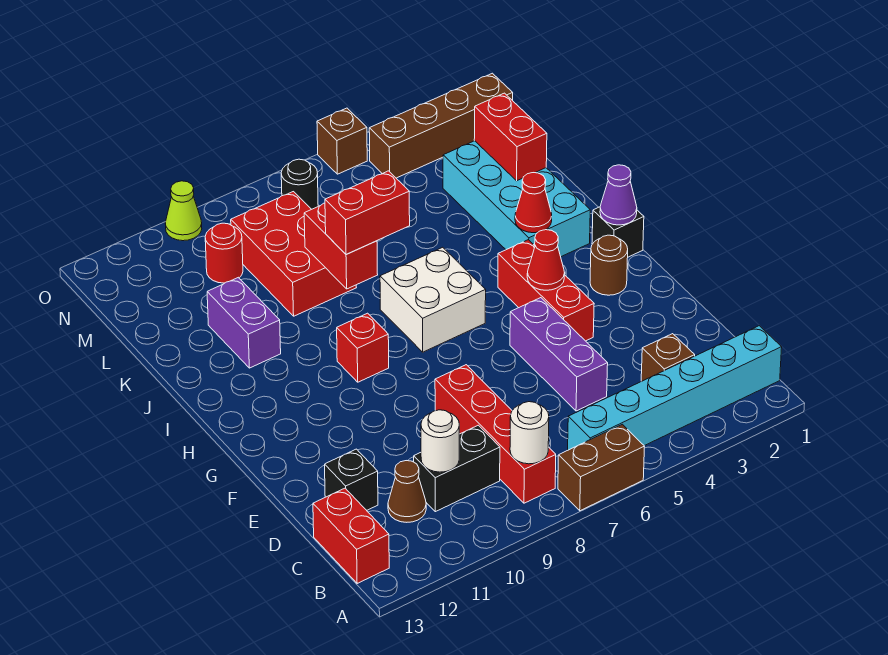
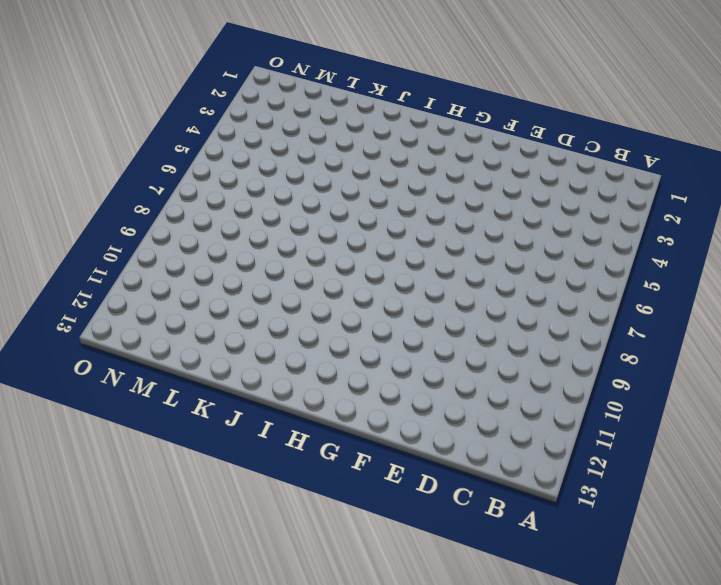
none -> brown brick A6:A7 level 1
none -> cyan brick B1:B6 level 1
none -> red brick B8:E8 level 1
none -> red brick B13:C13 level 1

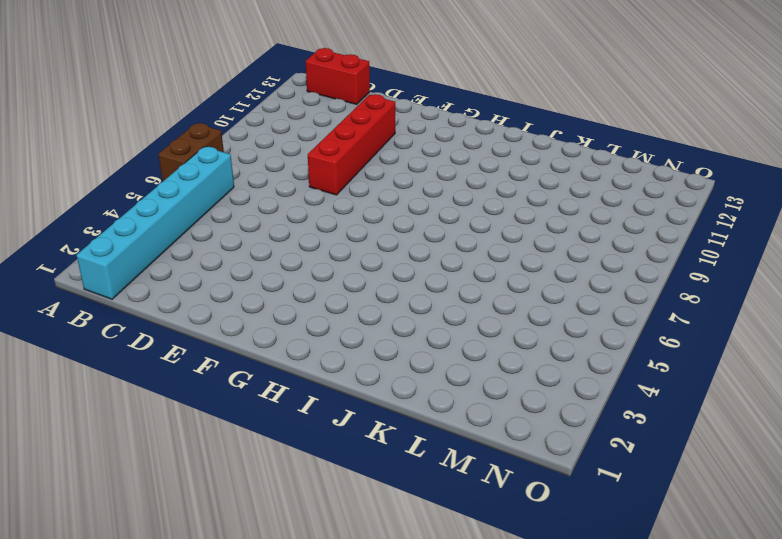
red brick E8:E11 level 1 -> red brick B8:E8 level 1
none -> brown brick C3 level 1
none -> black brick C9:C10 level 1
none -> brown cone C11 level 1
none -> purple brick D5:F5 level 1

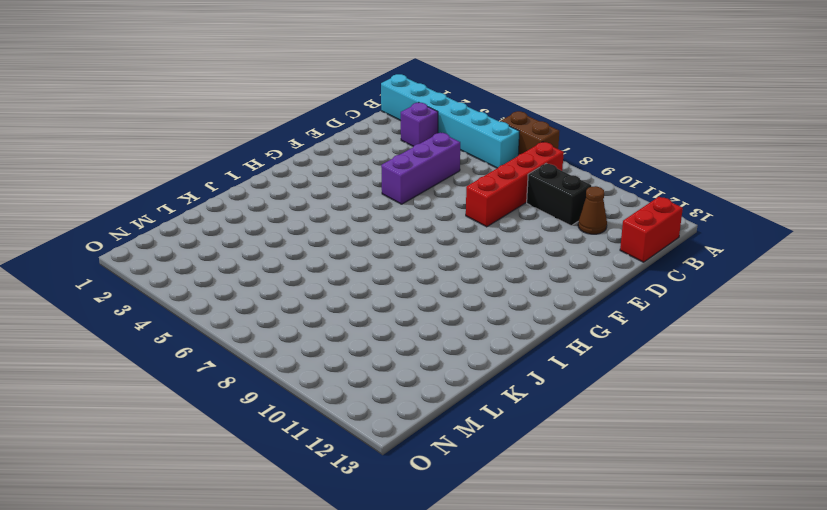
purple brick C3 level 1 -> brown brick C3 level 1
none -> black brick D12 level 1
none -> red brick F4:H4 level 1
none -> brown round brick G2 level 1
none -> black brick H1 level 1

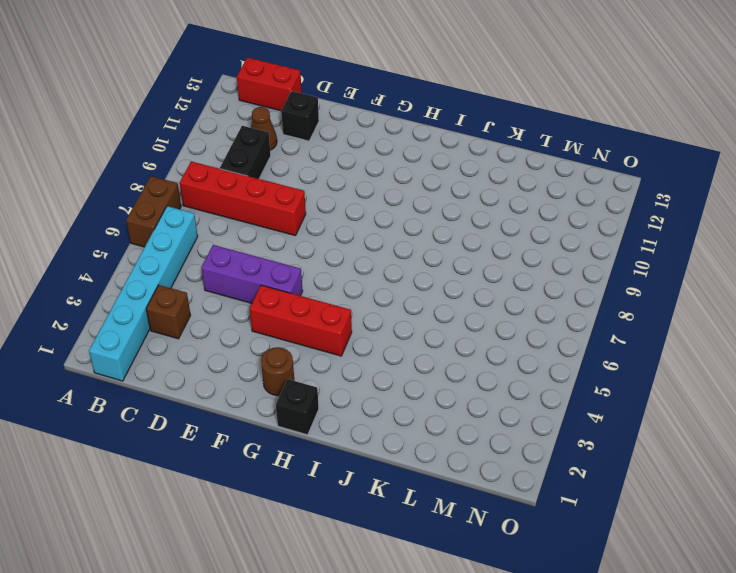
none -> white brick H6:I7 level 1
none -> red brick H9 level 1
none -> cyan brick I2:L3 level 1
none -> purple brick J11:K11 level 1

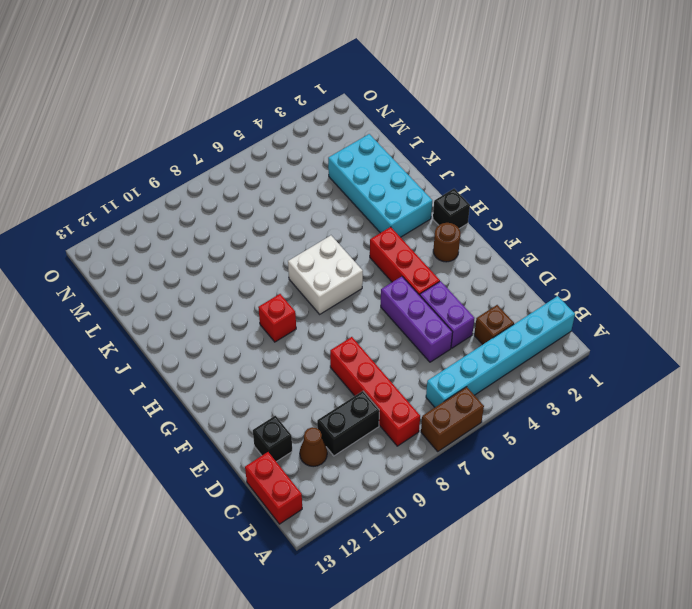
purple brick D4:E4 level 1 -> purple brick J11:K11 level 1
none -> red brick K8:M9 level 1
none -> red round brick M10 level 1
none -> brown brick N1:N4 level 1
none -> black round brick N7 level 1

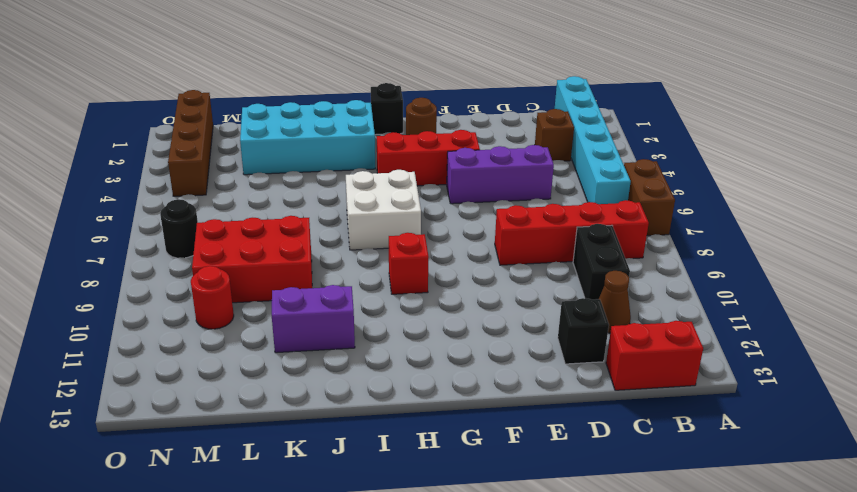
none -> brown brick O5 level 1
none -> lime cone O10 level 1
none -> white round brick B8 level 2
none -> white round brick C10 level 2

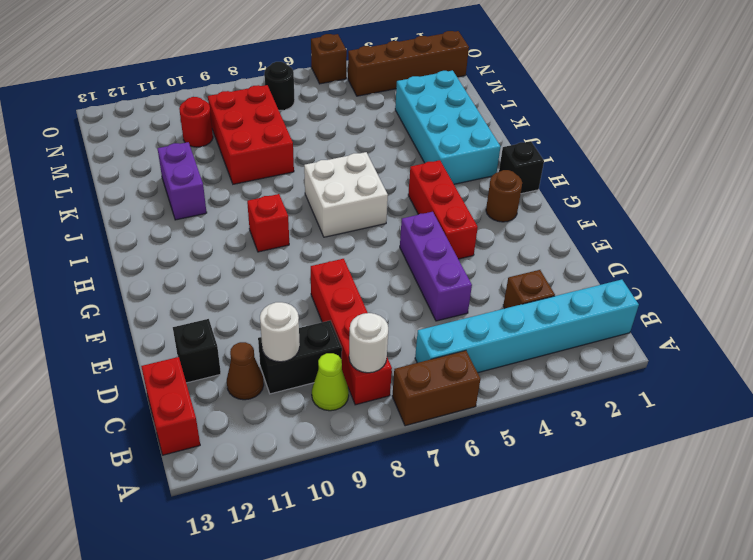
lime cone B9 level 1 -> lime cone O10 level 1
none -> red cone G4 level 2
none -> purple cone H1 level 2
none -> red cone I3 level 2
none -> red brick J8:K8 level 2

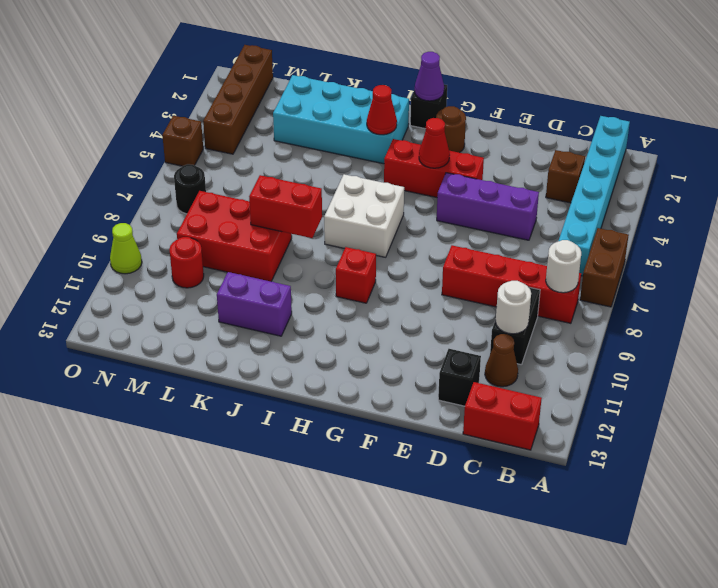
none -> red brick K2:L2 level 2
none -> red brick J7:J8 level 3

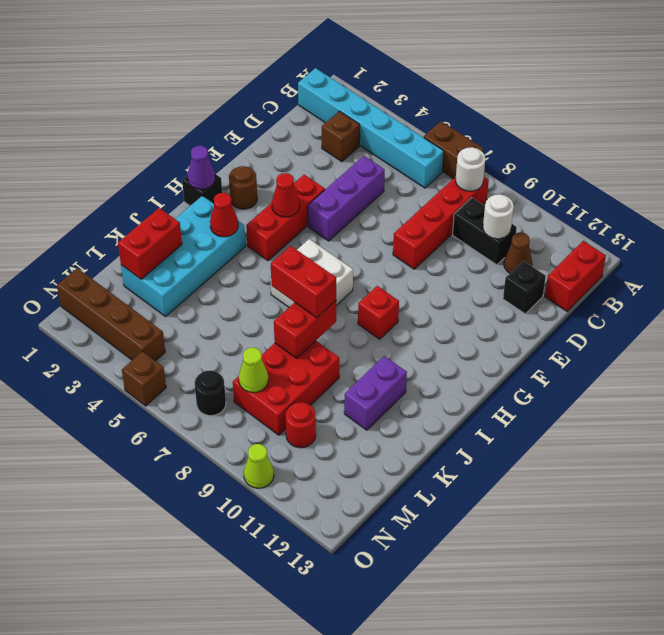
lime cone M8 level 2 -> none

